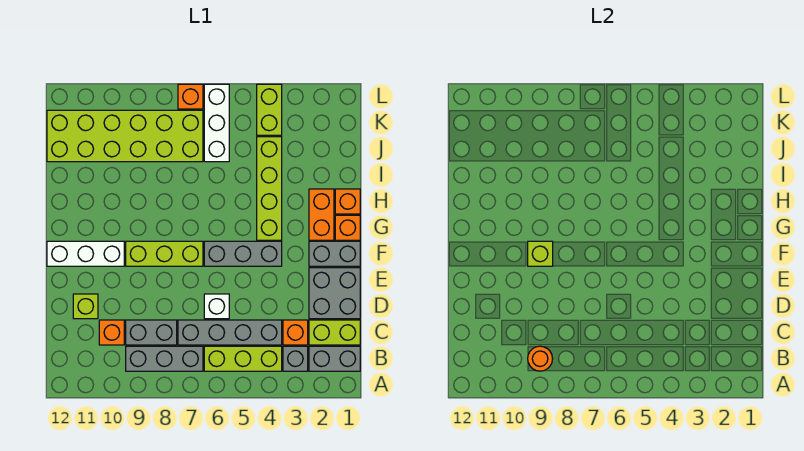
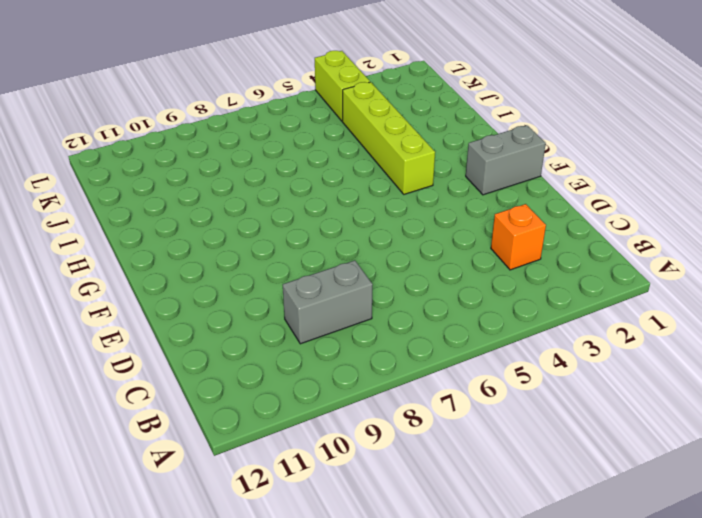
none -> grey brick B1:B2 level 1
none -> grey brick B3 level 1
none -> lime brick B4:B6 level 1

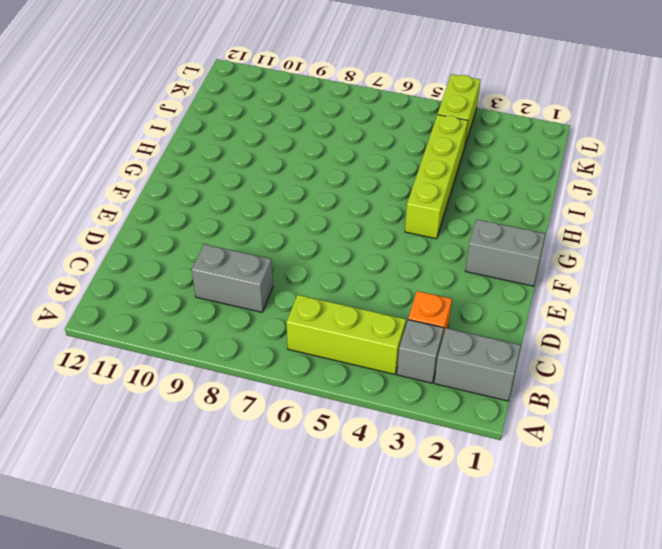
none -> grey brick B7:B9 level 1
none -> lime brick C1:C2 level 1
none -> grey brick C4:C7 level 1

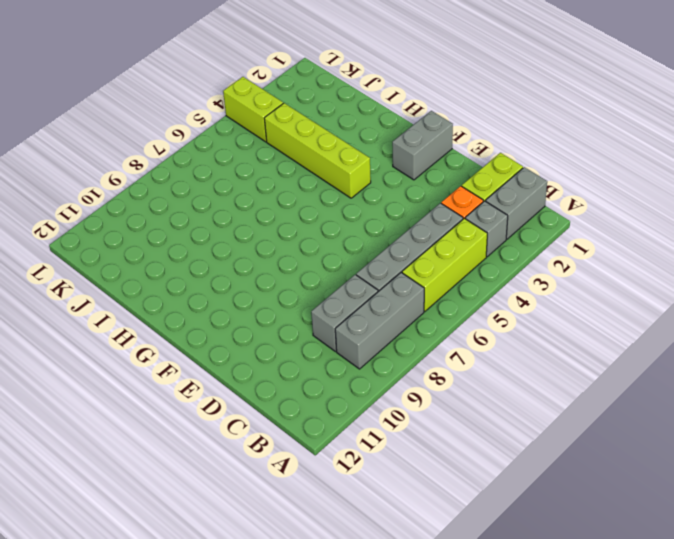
none -> orange brick C10 level 1
none -> grey brick D1:E2 level 1
none -> white brick D6 level 1

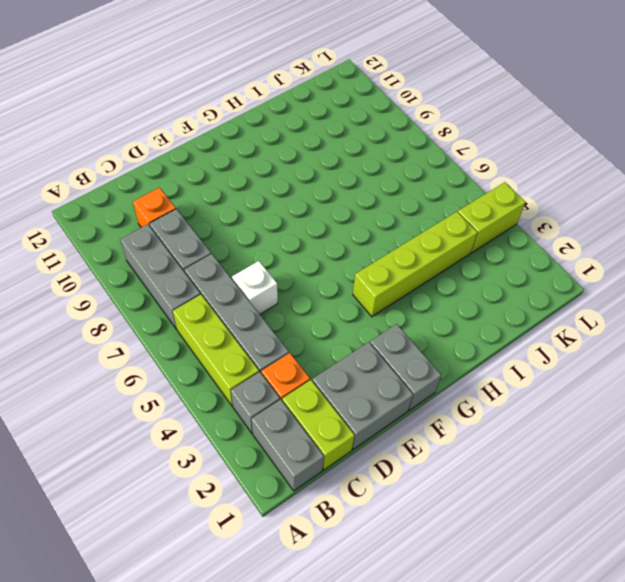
none -> lime brick D11 level 1
none -> grey brick F4:F6 level 1
none -> lime brick F7:F9 level 1

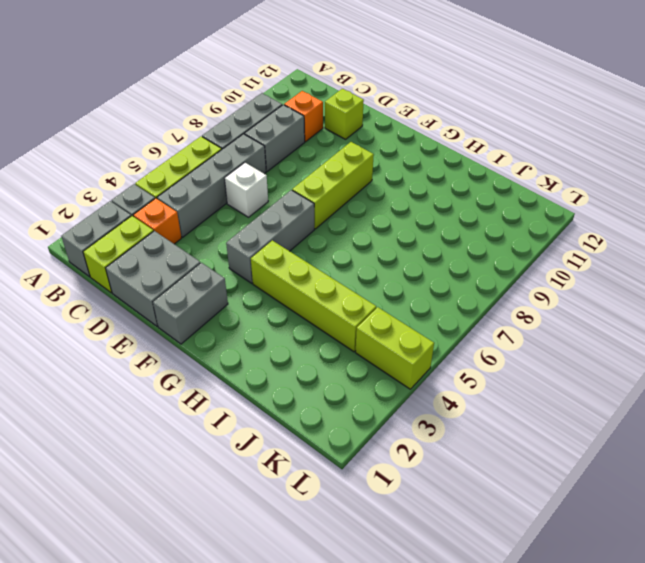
none -> white brick F10:F12 level 1
none -> orange brick G1 level 1
none -> orange brick G2:H2 level 1

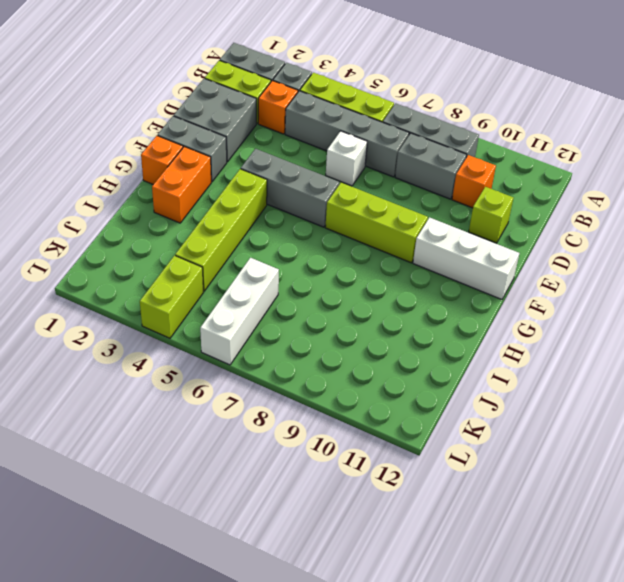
none -> orange brick H1 level 1
none -> lime brick J7:K12 level 1
none -> orange brick L7 level 1

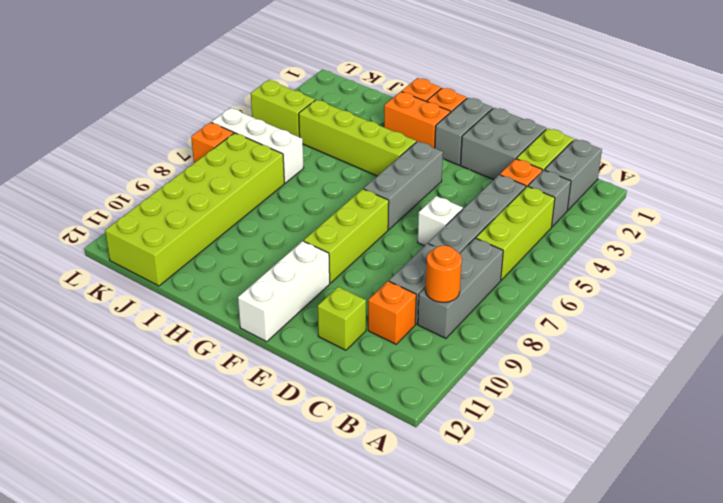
none -> lime brick F9 level 2

